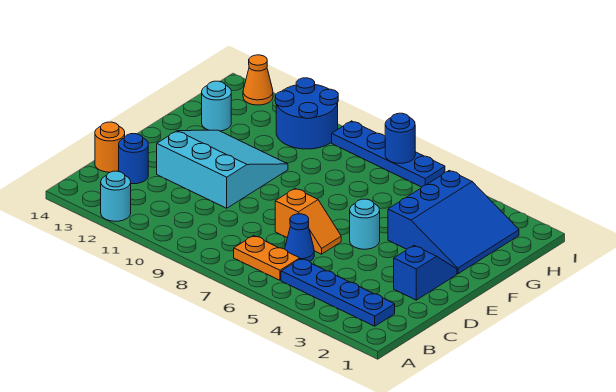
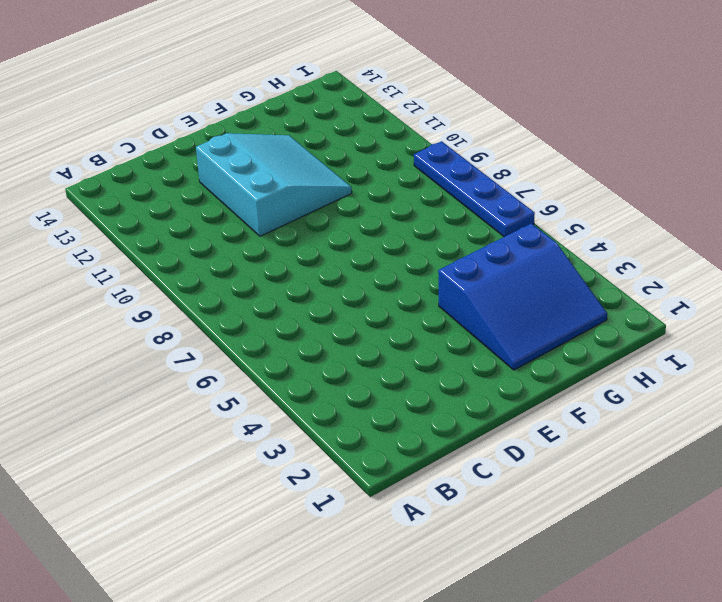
none -> cyan round brick A12 level 1
none -> blue plate B2:B5 level 1
none -> orange plate B6:B7 level 1

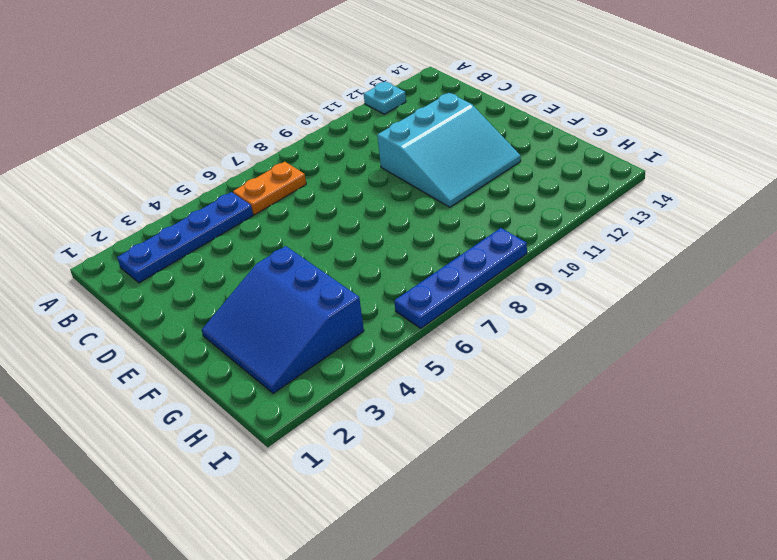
cyan plate A12 level 1 -> cyan round brick A12 level 1
none -> blue cone C6 level 1
none -> blue round brick C13 level 1
none -> orange round brick C14 level 1

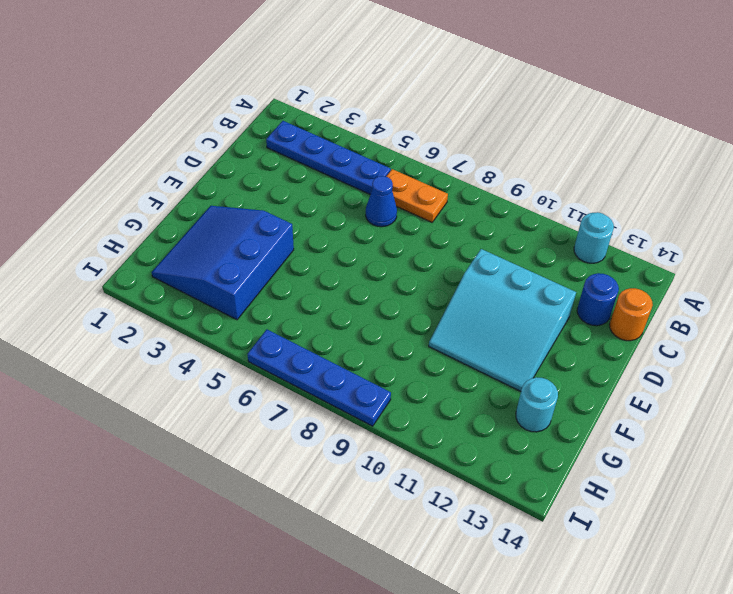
none -> blue slope D2:E2 level 1 top D
none -> orange slope D6:D7 level 1 top 7
none -> cyan round brick E5 level 1

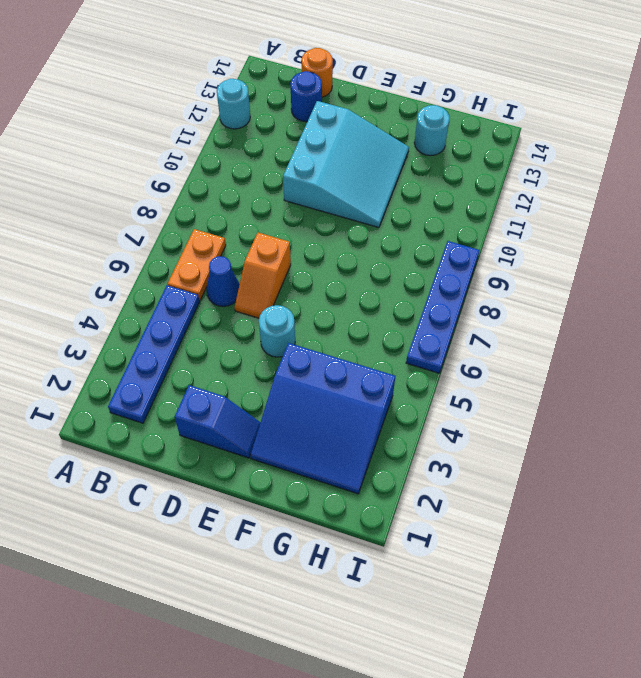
none -> blue round brick H10:I11 level 1
none -> orange cone I13 level 1
none -> blue round brick I7 level 2

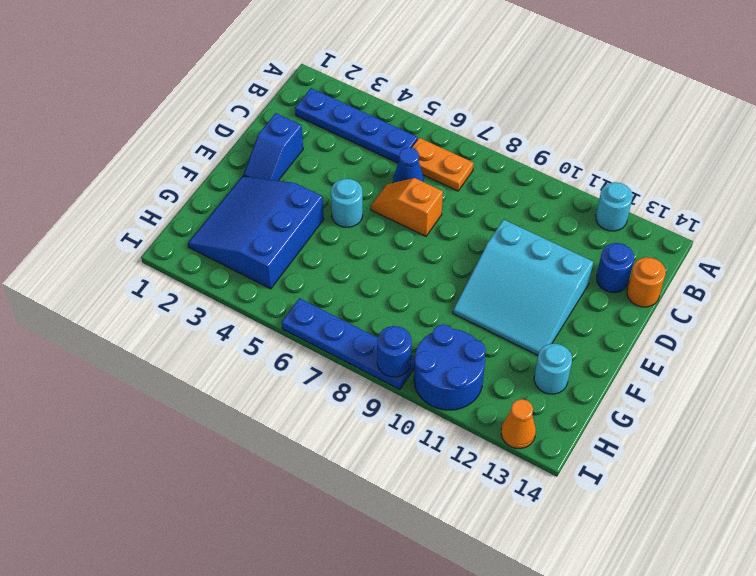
blue round brick I9 level 2 -> blue round brick I7 level 2

